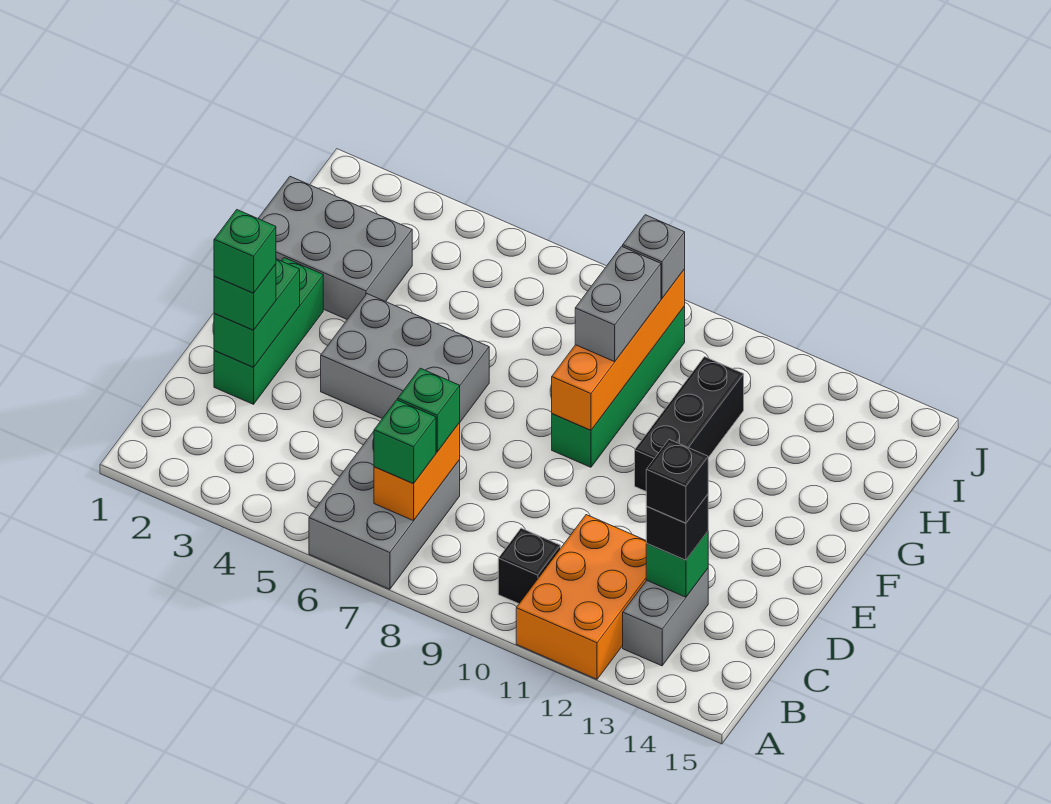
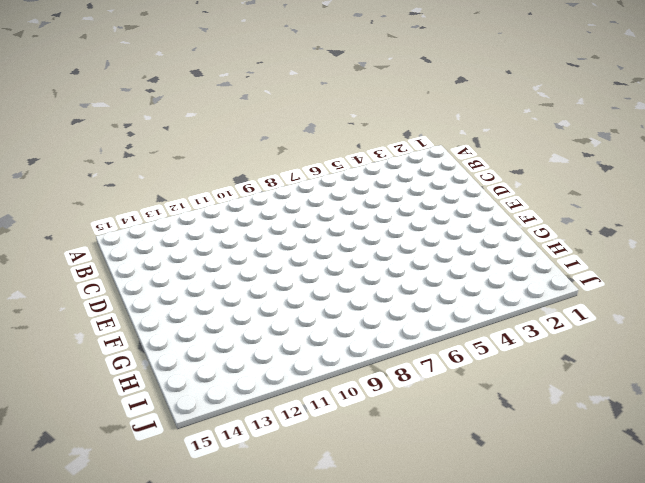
none -> grey brick A6:C7 level 1
none -> orange brick A11:C12 level 1
none -> black brick B10 level 1

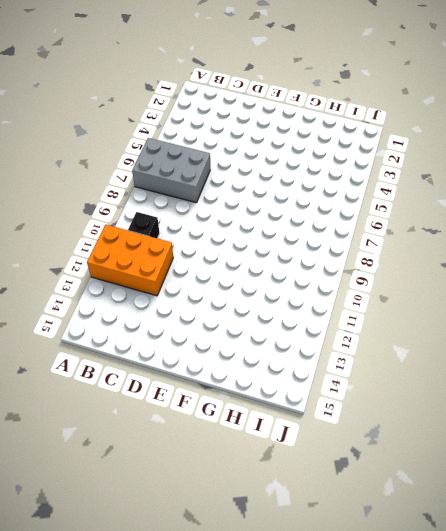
none -> grey brick B13:C13 level 1
none -> green brick D2:F2 level 1
none -> grey brick E4:F6 level 1

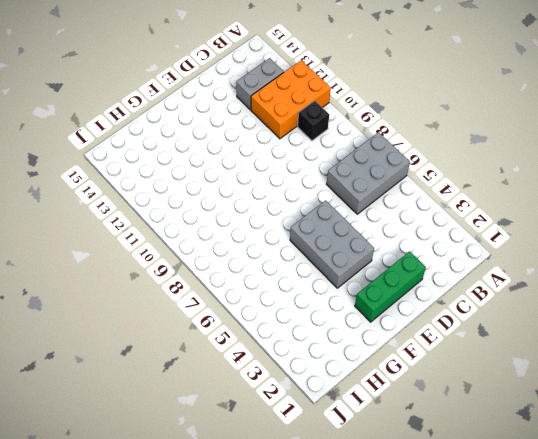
none -> green brick F9:I9 level 1
none -> black brick F11:H11 level 1
none -> grey brick G1:H3 level 1

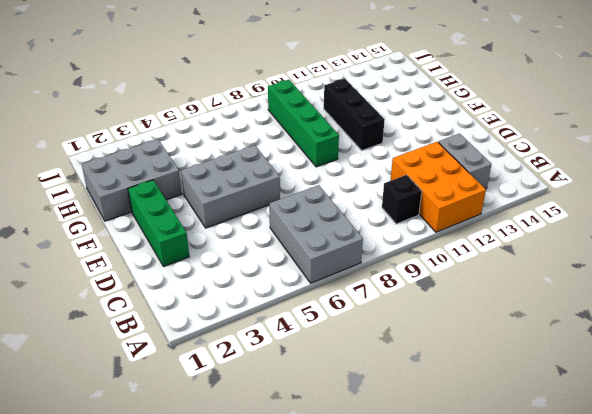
none -> orange brick B7:C7 level 2
none -> green brick C13 level 2
none -> green brick D2:E2 level 2

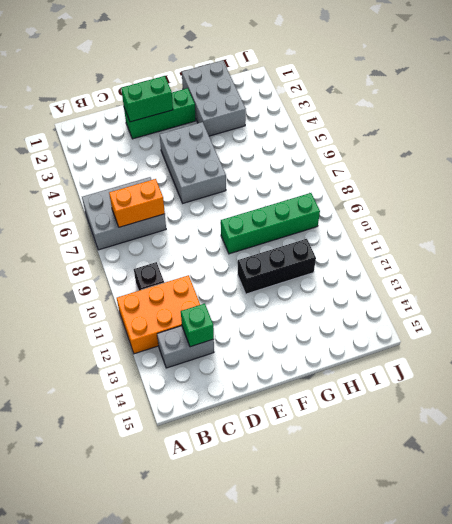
none -> orange brick F9:I9 level 2
none -> green brick B7 level 3
none -> green brick C7 level 3

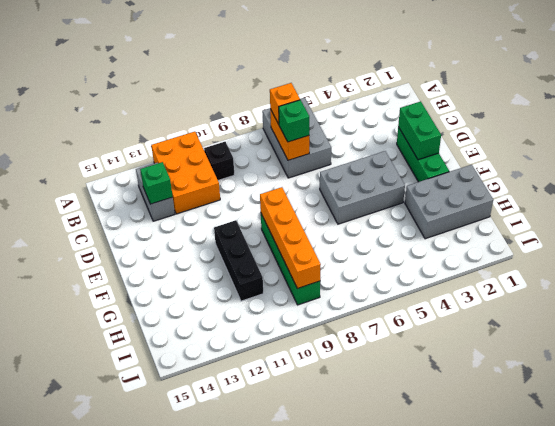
orange brick B7 level 3 -> green brick B7 level 3
none -> black brick C13 level 3
none -> green brick D2 level 3
none -> grey brick G9:H9 level 3

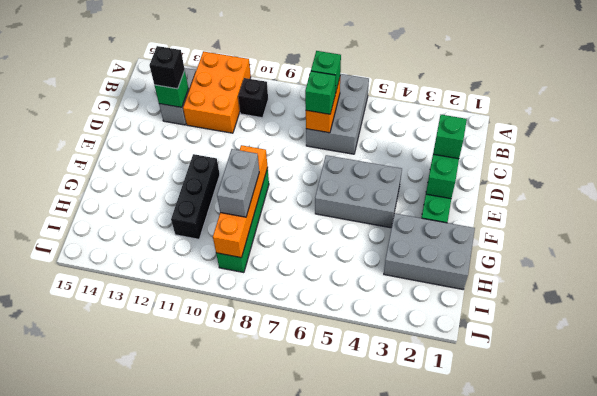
none -> grey brick I9 level 3
none -> black brick C13 level 4
none -> green brick D2 level 4

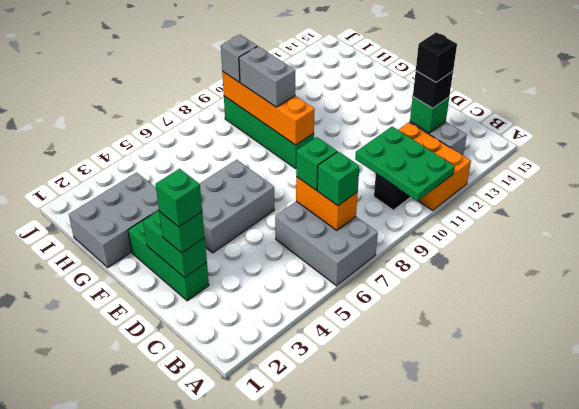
green plate A10:C11 level 2 -> none
none -> black brick F11:H11 level 1

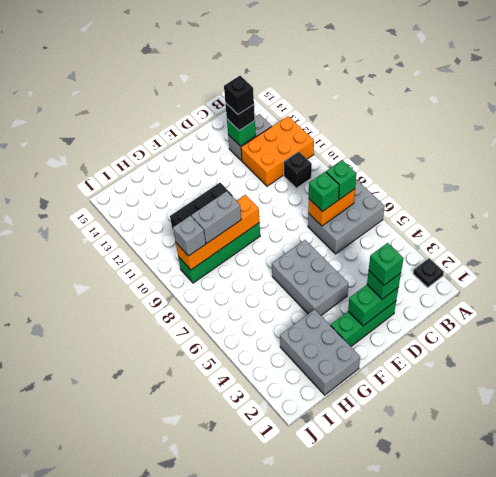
black plate A2 level 1 -> none

